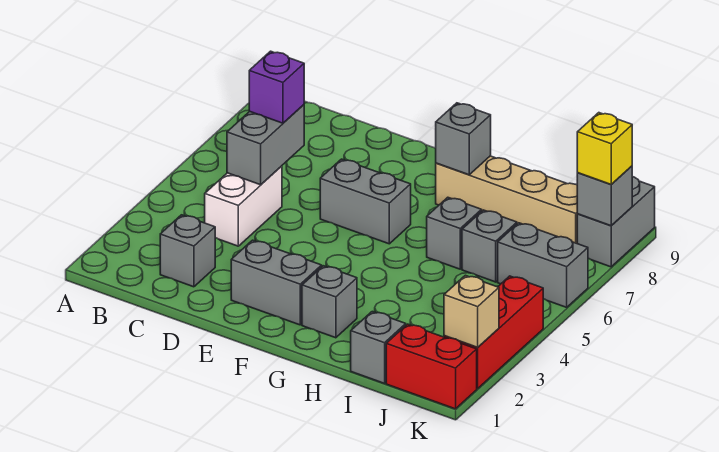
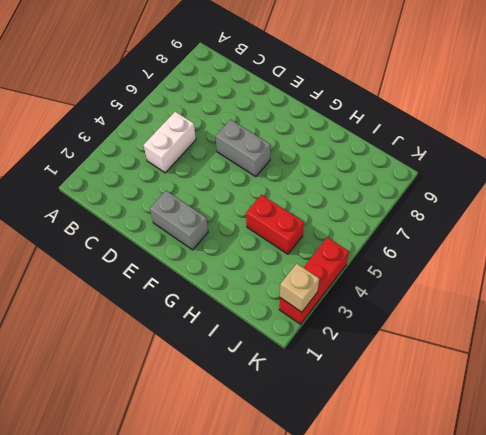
red brick H4:I4 level 1 -> red brick J1:K1 level 1
none -> grey brick C2 level 1
none -> grey brick G2 level 1
none -> tan brick G8:J8 level 1

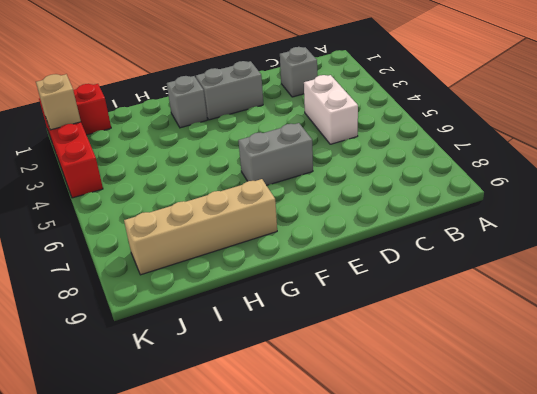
none -> grey brick H6 level 1
none -> grey brick I1 level 1
none -> grey brick I6 level 1

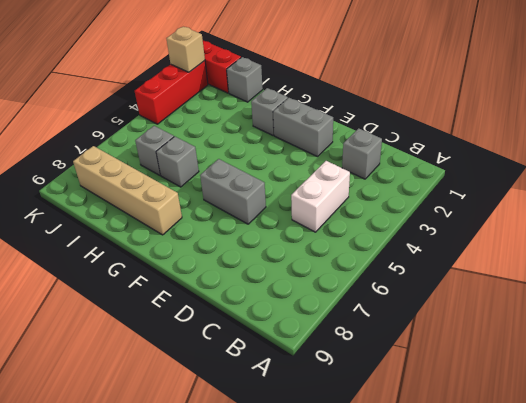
none -> grey brick J6:K6 level 1
none -> grey brick K8:K9 level 1
none -> grey brick C5:C6 level 2

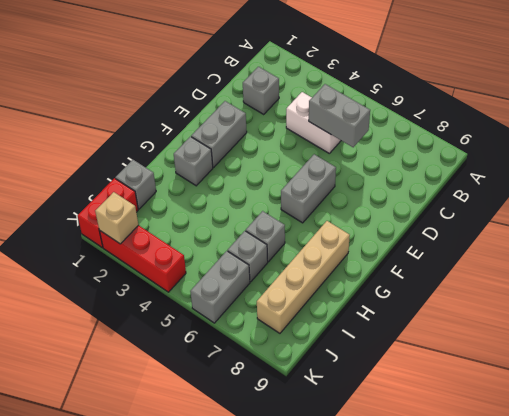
none -> grey brick K8:K9 level 1
none -> grey brick G8 level 2
none -> grey brick K8 level 2

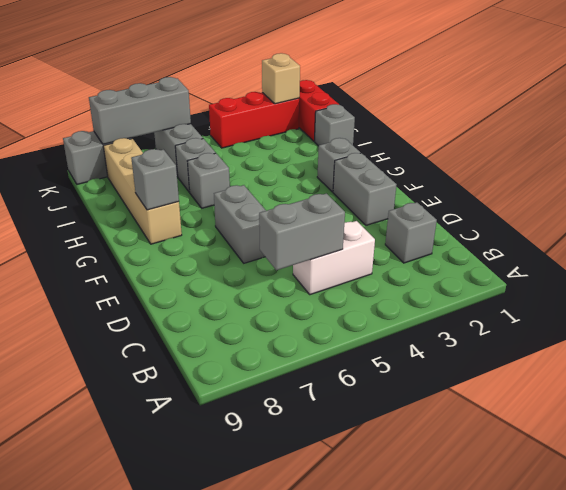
grey brick K6:K8 level 2 -> grey brick K8 level 2
none -> purple brick C6 level 3
none -> yellow brick K8 level 3

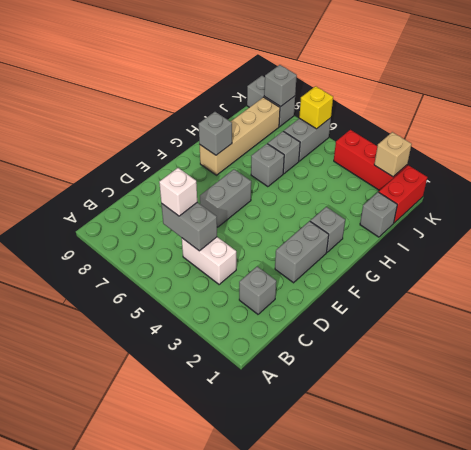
white brick C6 level 3 -> purple brick C6 level 3
yellow brick K6 level 2 -> yellow brick K8 level 3

